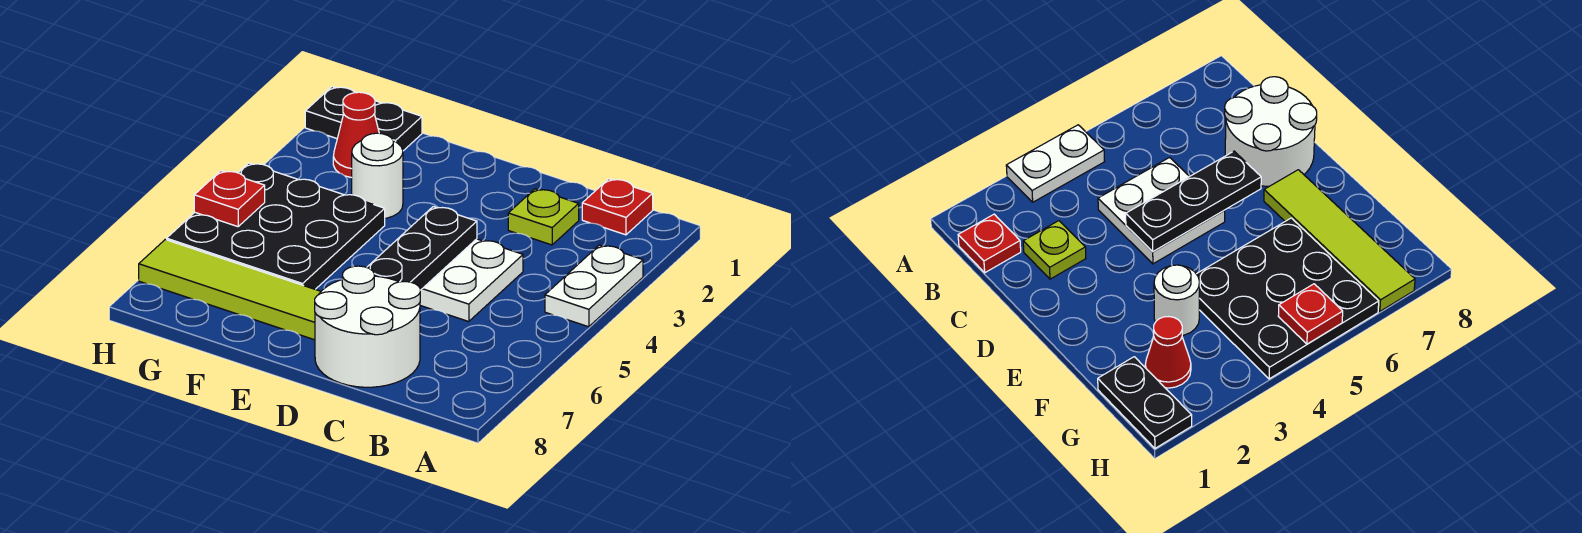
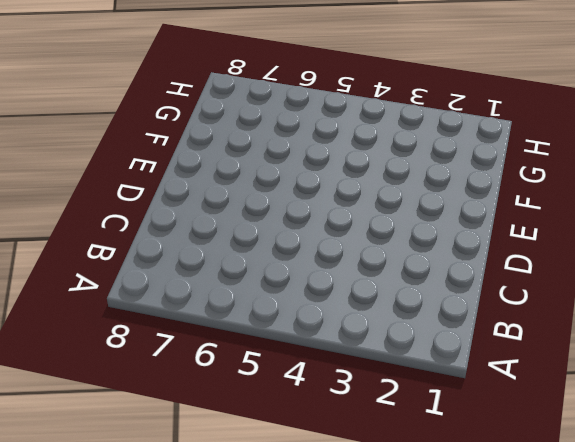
none -> white plate A3:A4 level 1
none -> red plate B1 level 1
none -> lime plate C2 level 1

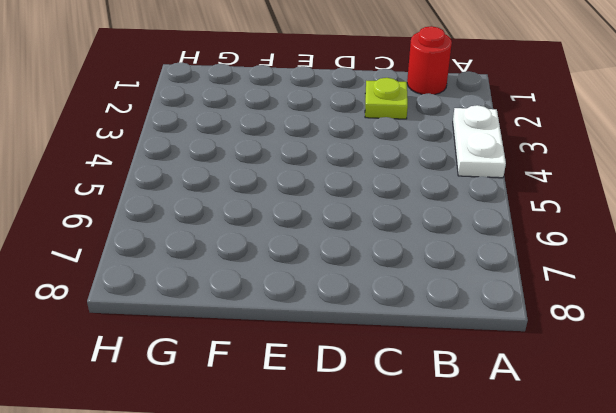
red round brick B1 level 1 -> red plate B1 level 1
none -> white plate C4:D5 level 1
none -> white round brick C7:D8 level 1
none -> lime tile E7:H7 level 1

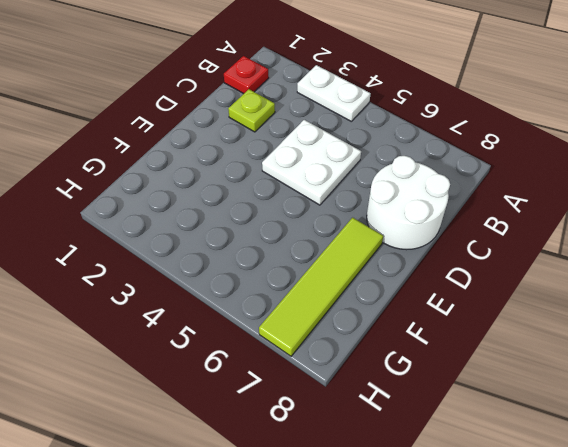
none -> white round brick F3 level 1
none -> black plate F4:H6 level 1
none -> black plate G1:H1 level 1

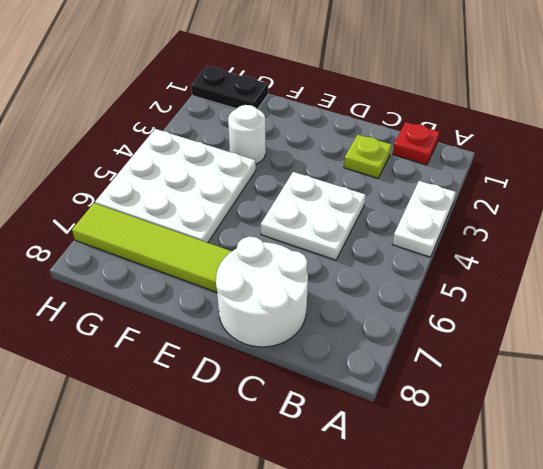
white plate F4:H6 level 1 -> black plate F4:H6 level 1
none -> red cone G2 level 1
none -> black plate D4:D6 level 2
none -> red plate H5 level 2

